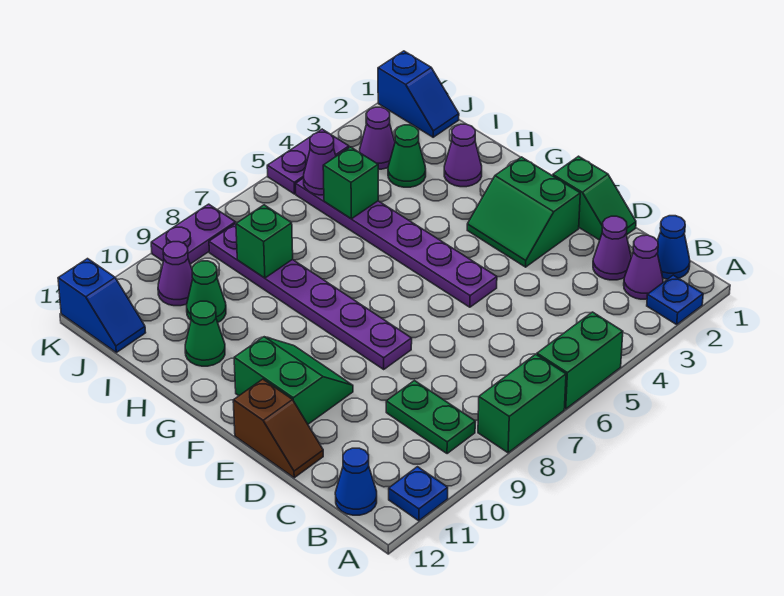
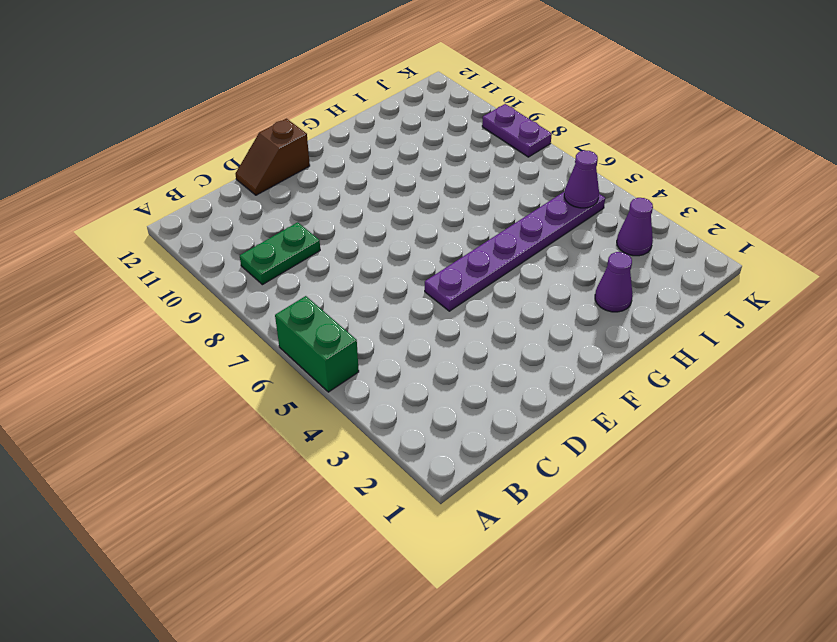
none -> blue plate A2 level 1
none -> green brick A7:A8 level 1
none -> blue plate A11 level 1

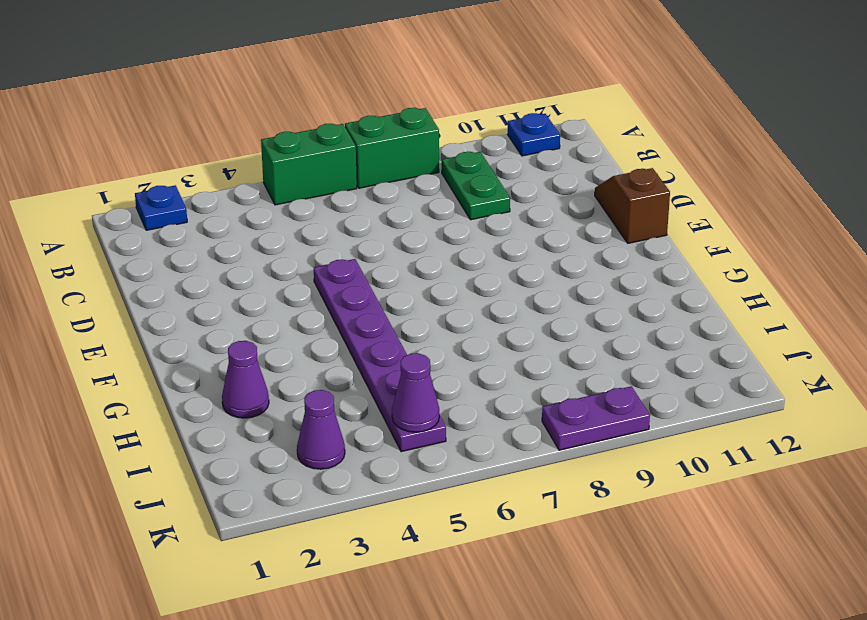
none -> blue cone B1 level 1
none -> purple cone B2 level 1
none -> blue cone B12 level 1

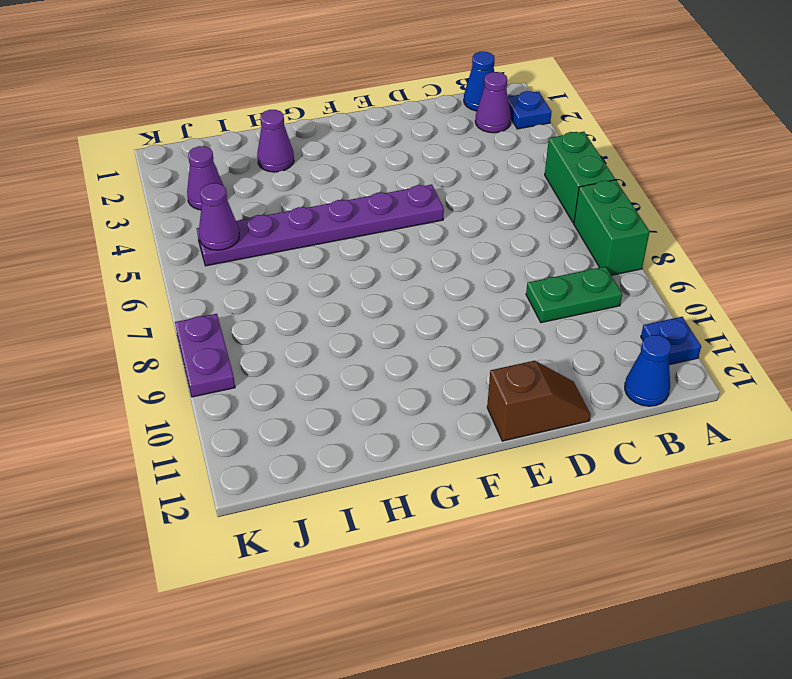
none -> purple cone C2 level 1
none -> green slope D1:E1 level 1 top E
none -> green slope E2:F3 level 1 top 2

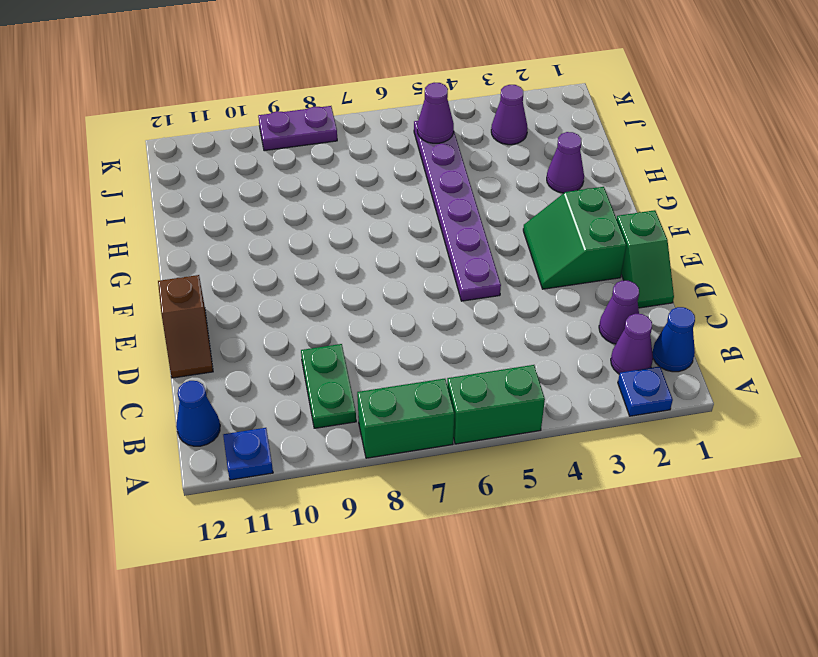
none -> purple plate E8:J8 level 1
none -> green slope E10:F11 level 1 top 11
none -> green cone H11 level 1

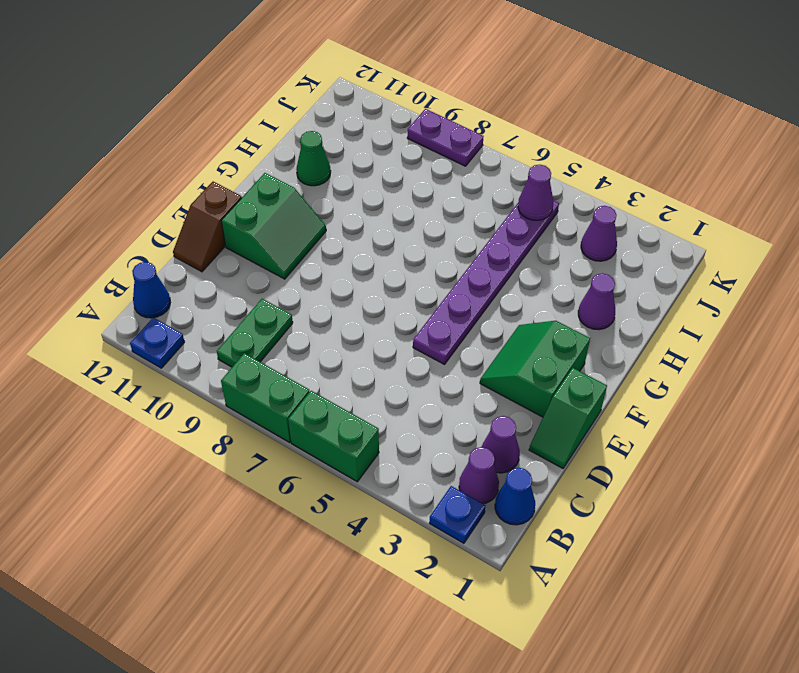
none -> purple plate E8:J8 level 1
none -> green cone I3 level 1
none -> green cone I10 level 1

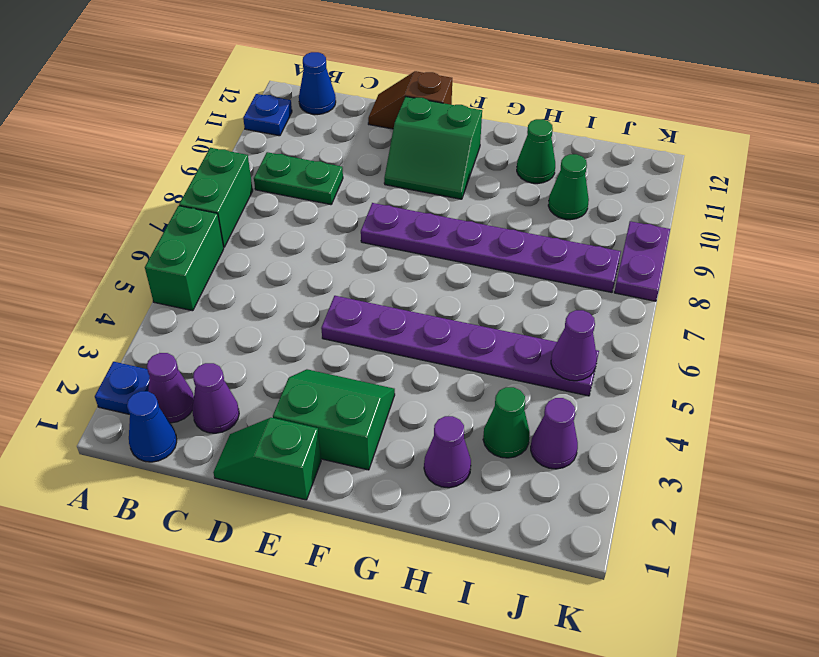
none -> blue slope J1:K1 level 1 top K
none -> purple cone J10 level 1
none -> blue slope J12:K12 level 1 top K

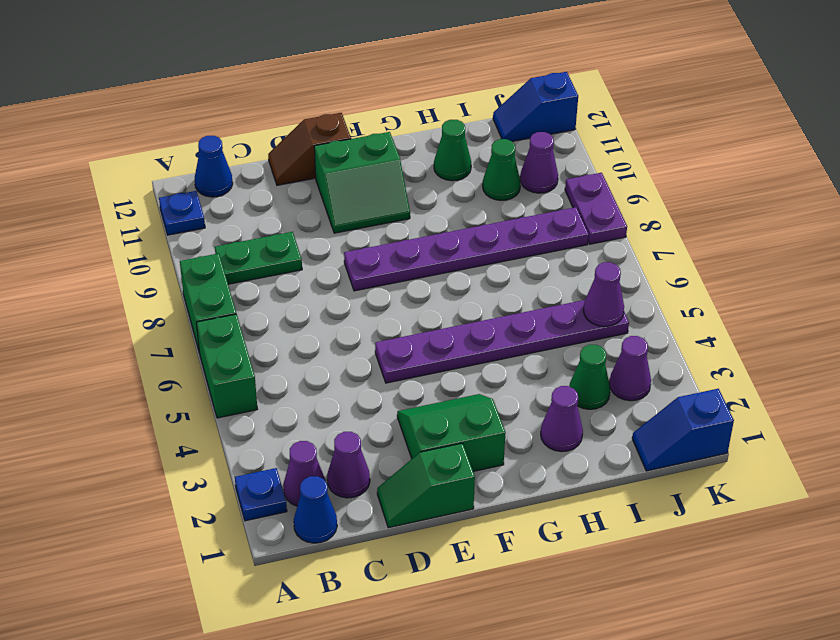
none -> purple plate K4:K5 level 1
none -> green brick I5 level 2
none -> green brick I8 level 2

